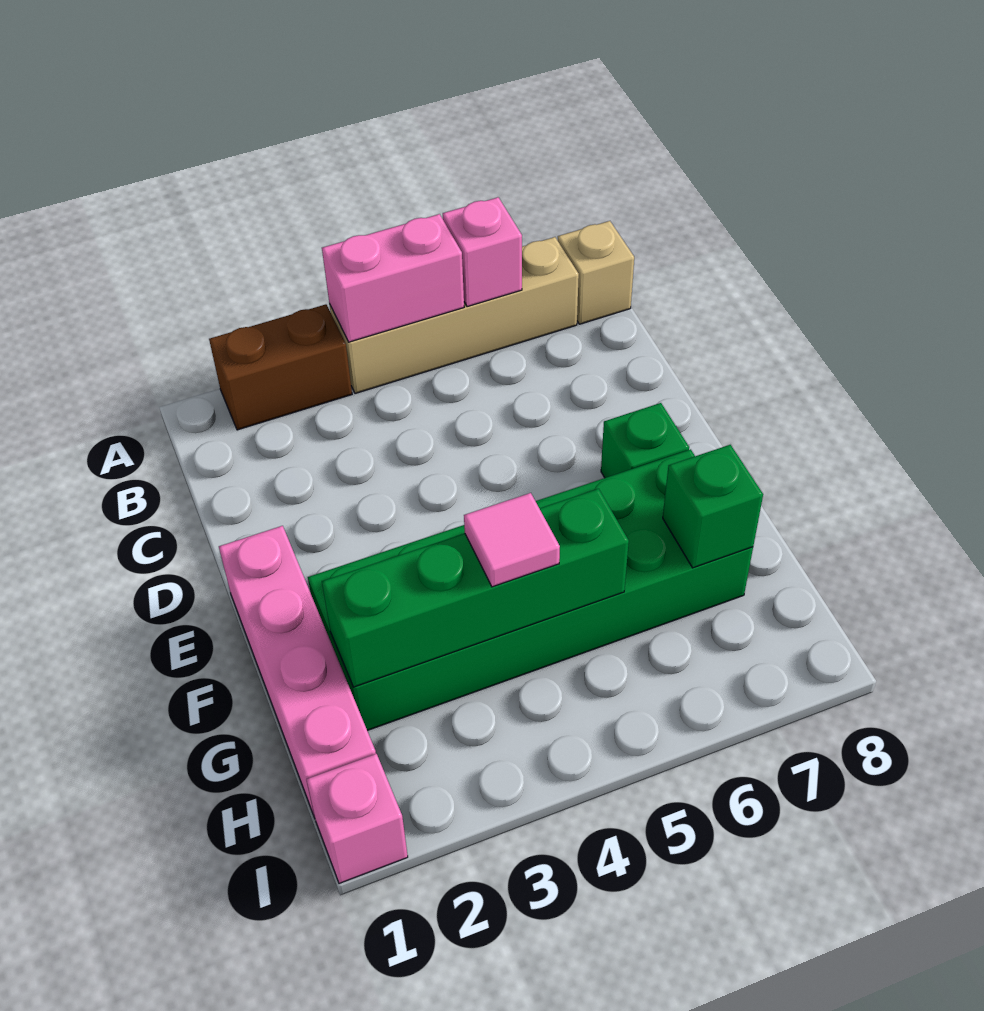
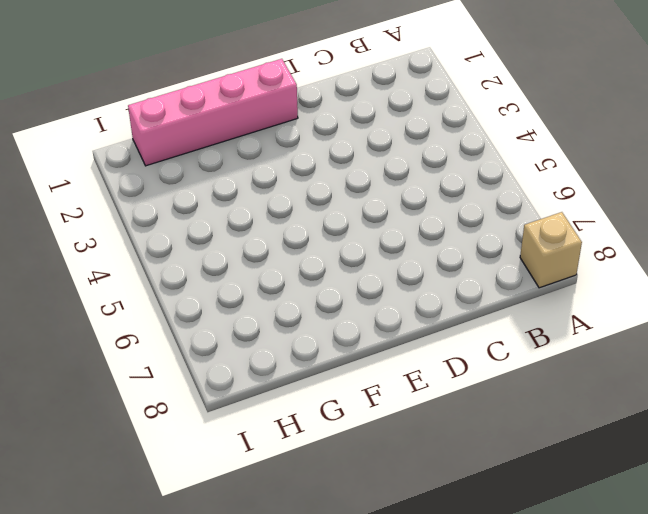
none -> brown brick A2:A3 level 1
none -> tan brick A4:A7 level 1
none -> green brick E7 level 1

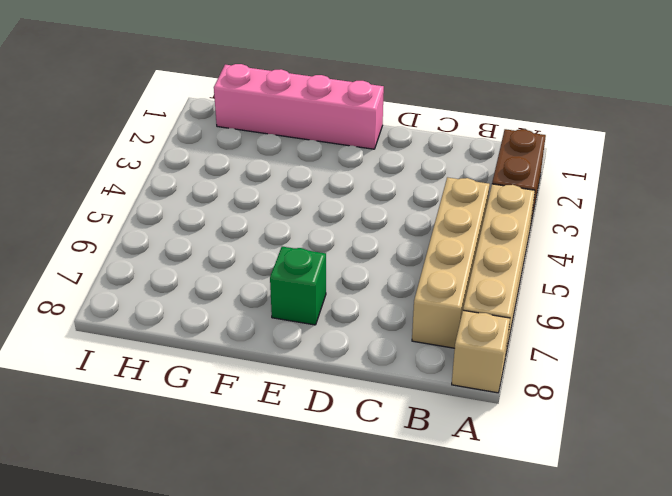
tan brick B4:B7 level 1 -> none
none -> green brick F2:G7 level 1
none -> pink brick I1 level 1
none -> pink brick A4:A5 level 2

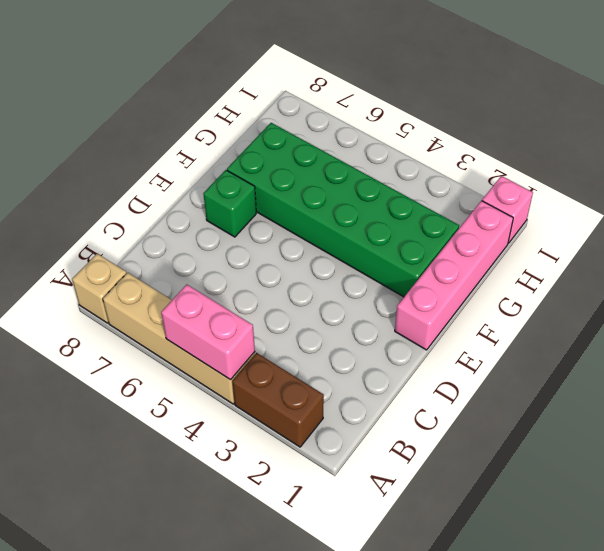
none -> pink brick A6 level 2
none -> green brick G2:G5 level 2
none -> green brick G7 level 2

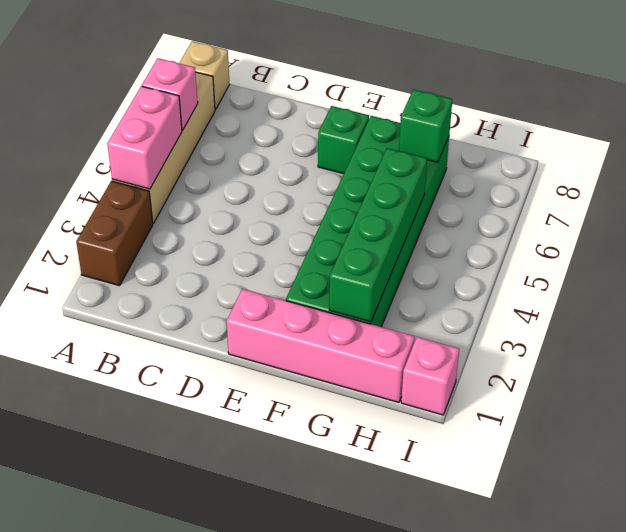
none -> pink tile G4 level 3

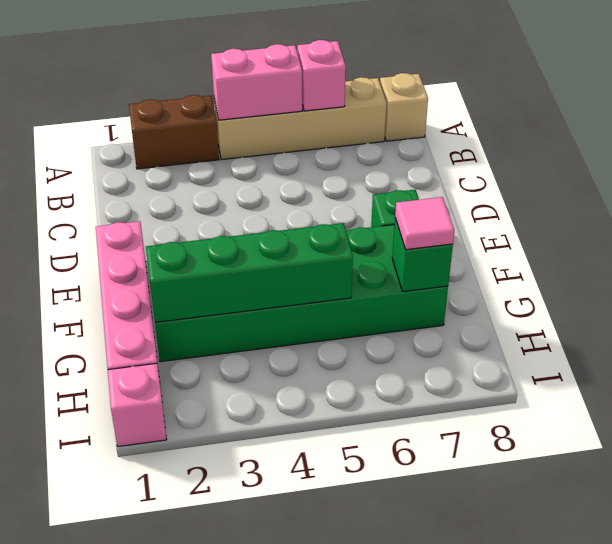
pink tile G7 level 3 -> pink tile G4 level 3

